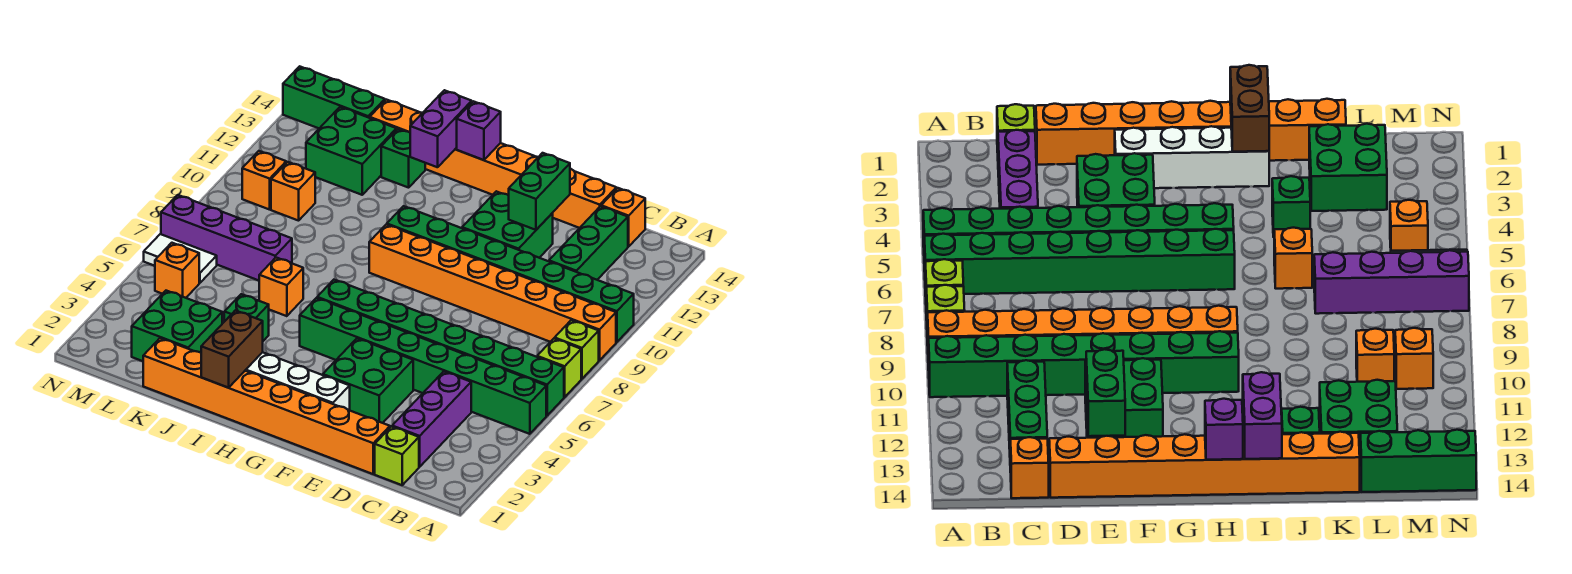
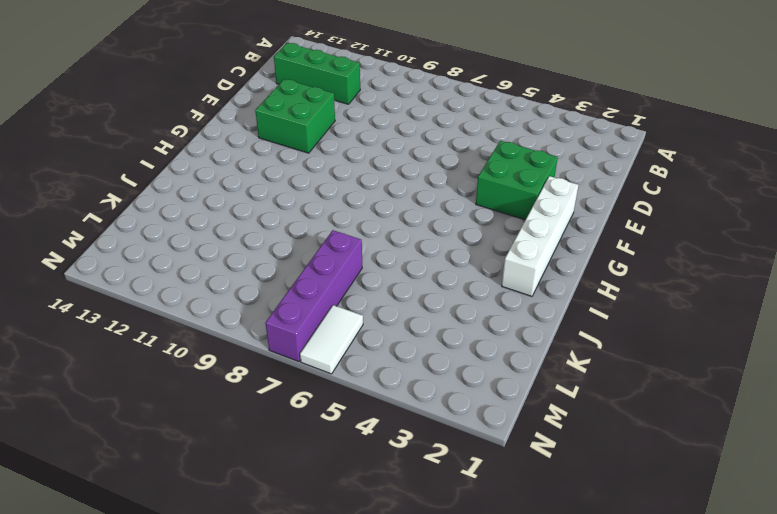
none -> green brick A5:H5 level 1
none -> green brick A6:H6 level 1
none -> lime brick A7 level 1
none -> lime brick A8 level 1

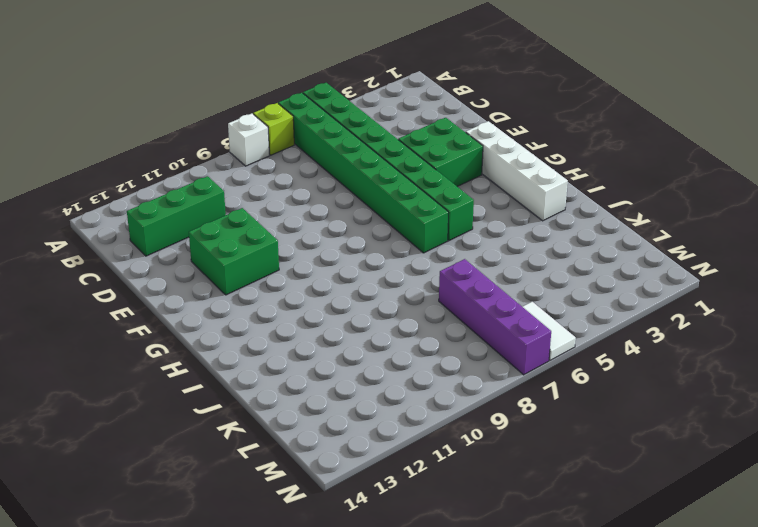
white brick A8 level 1 -> lime brick A8 level 1
none -> orange brick A9:H9 level 1
none -> green brick A10:H10 level 1
none -> lime brick C1 level 1
none -> purple brick C2:C4 level 1

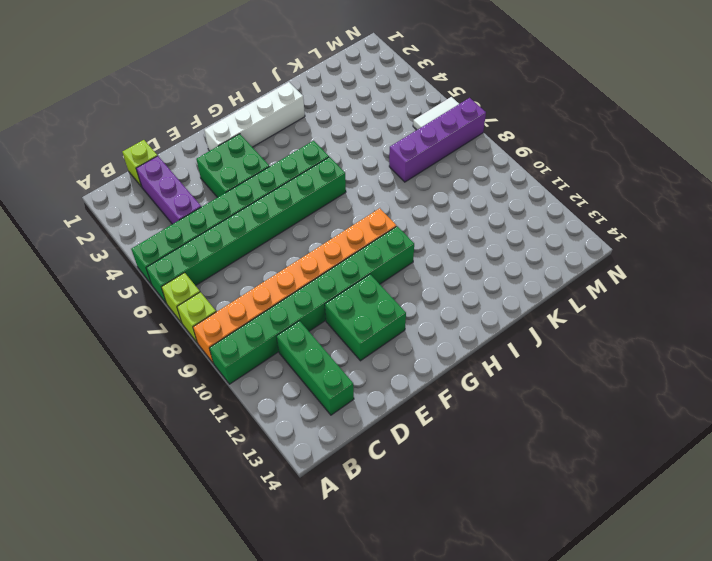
none -> orange brick C14 level 1
none -> orange brick D1:K1 level 1
none -> orange brick D14:K14 level 1
none -> green brick J4 level 1

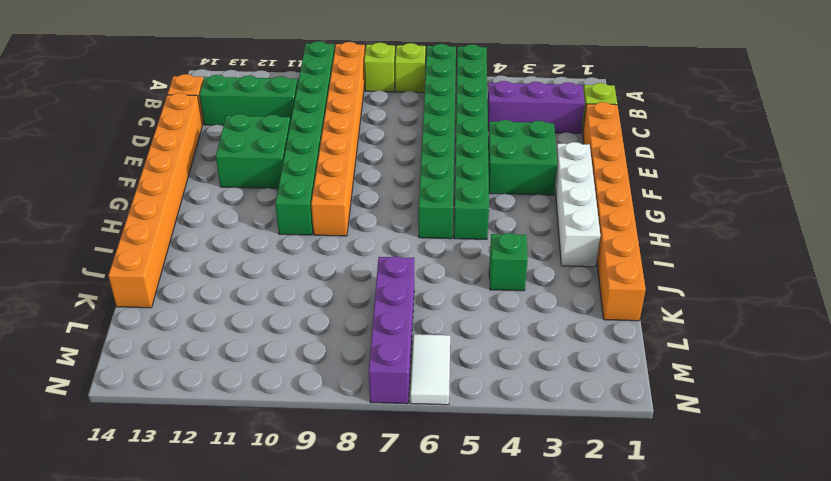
none -> orange brick J6 level 1
none -> green brick J13 level 1
none -> green brick K2:L3 level 1
none -> green brick K12:L13 level 1

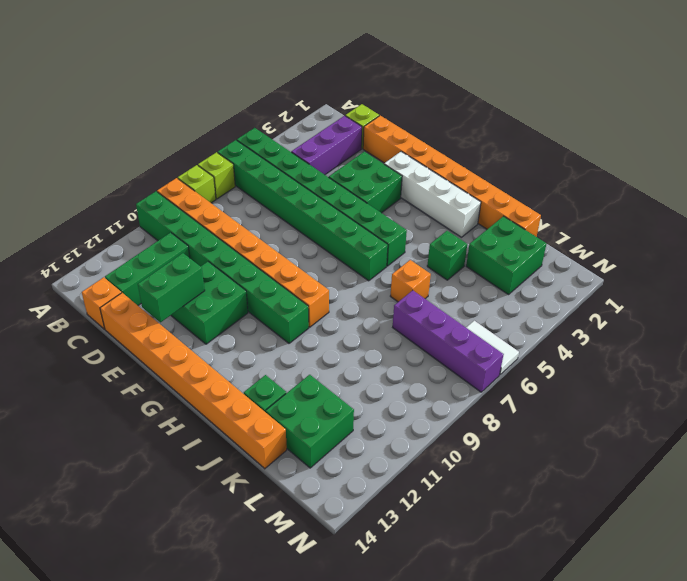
none -> orange brick L10 level 1
none -> green brick L14:N14 level 1
none -> orange brick M5 level 1
none -> orange brick M10 level 1

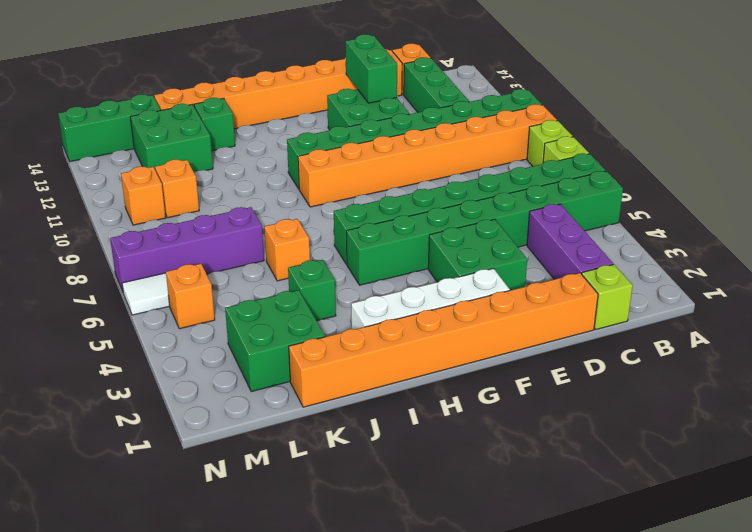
none -> purple brick H14 level 2
none -> brown brick I1:I2 level 2
none -> purple brick I13:I14 level 2

